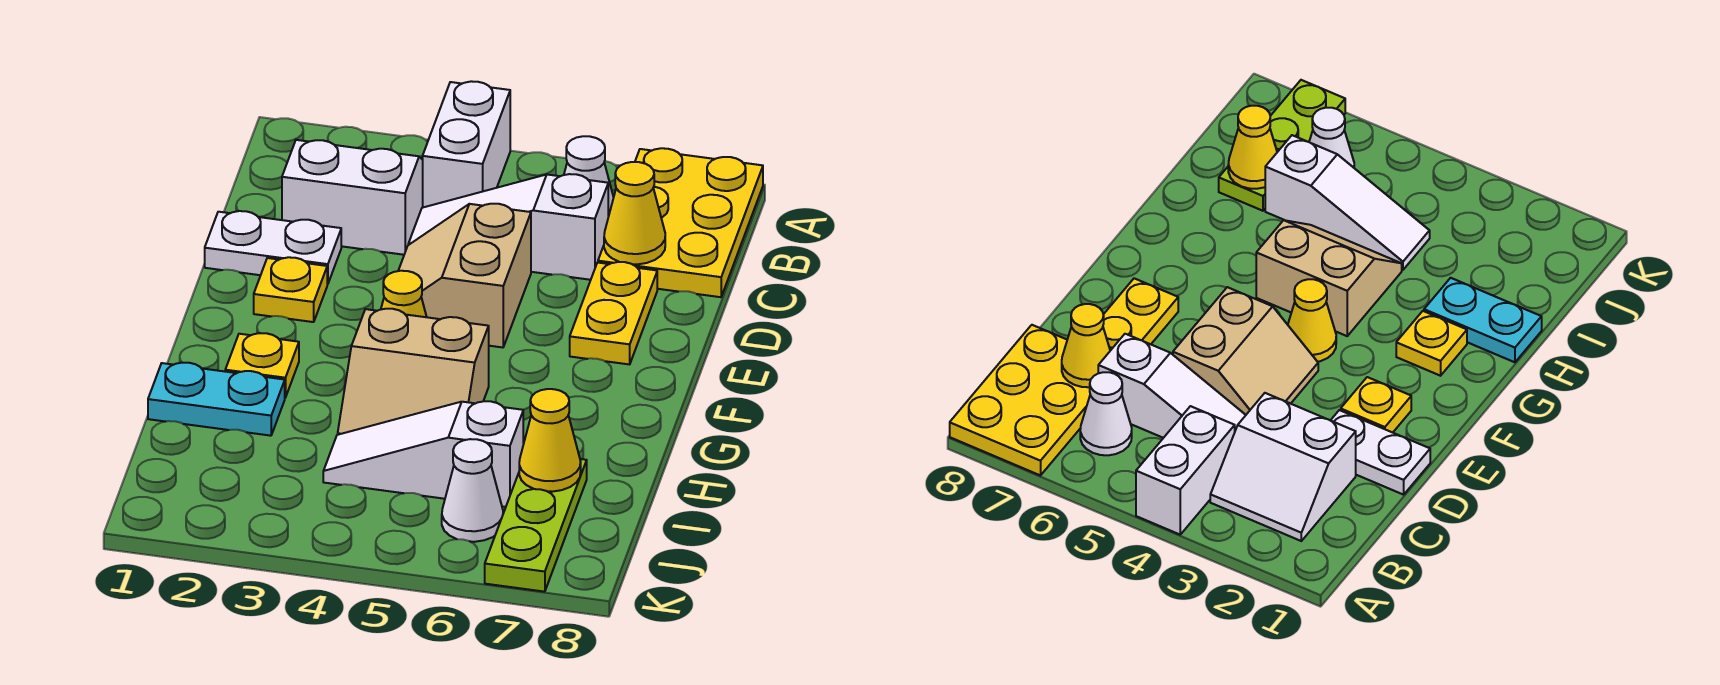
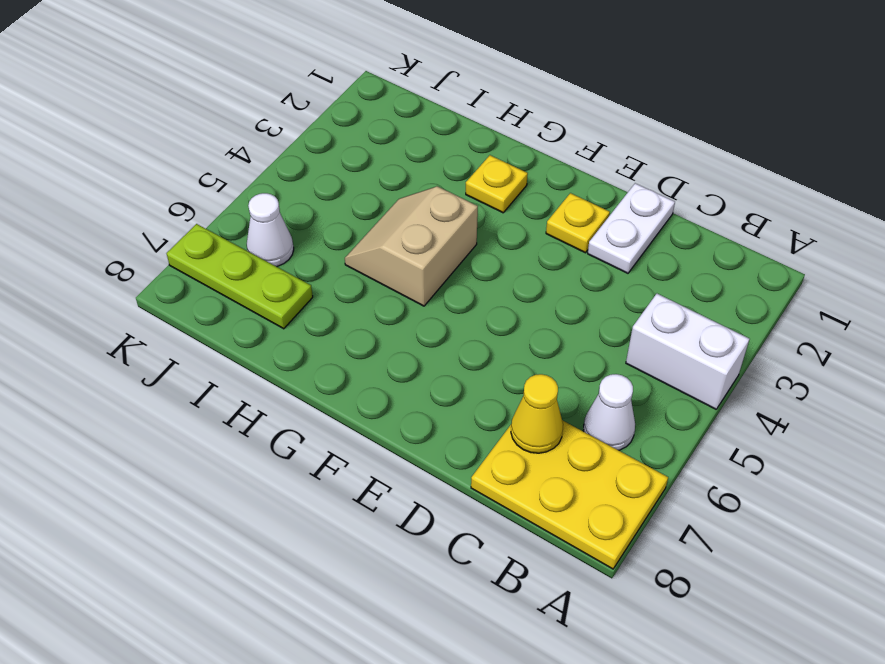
none -> white slope B2:C3 level 1 top C
none -> white slope C4:C6 level 1 top 6
none -> tan slope D4:E5 level 1 top 5

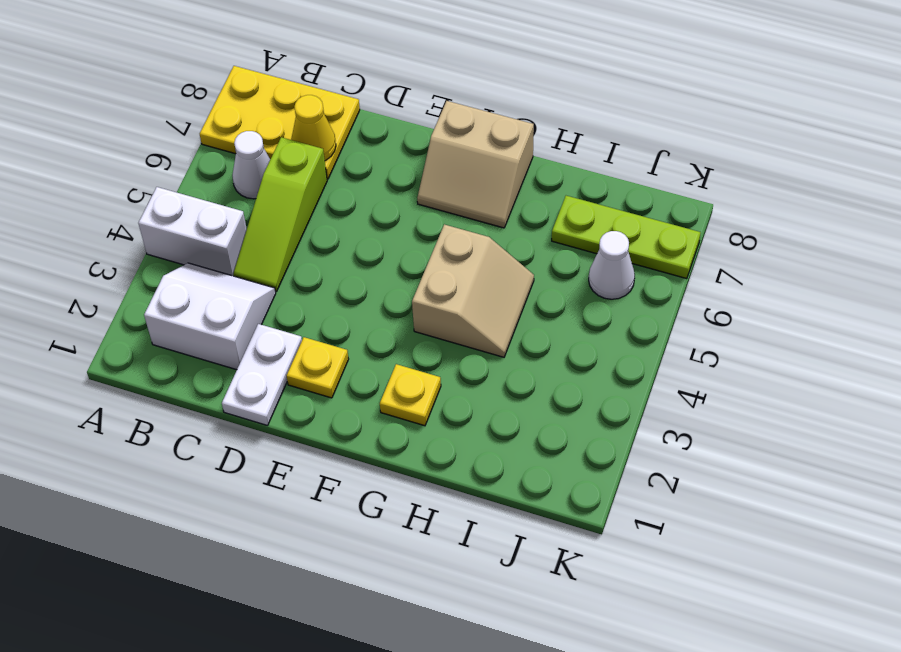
white slope B2:C3 level 1 top 2 -> white slope B2:C3 level 1 top C
lime slope C4:C6 level 1 top 6 -> white slope C4:C6 level 1 top 6
tan slope F7:G8 level 1 top 8 -> tan slope D4:E5 level 1 top 5
none -> yellow plate D7:E7 level 1
none -> yellow cone F4 level 1
none -> cyan plate H1:H2 level 1

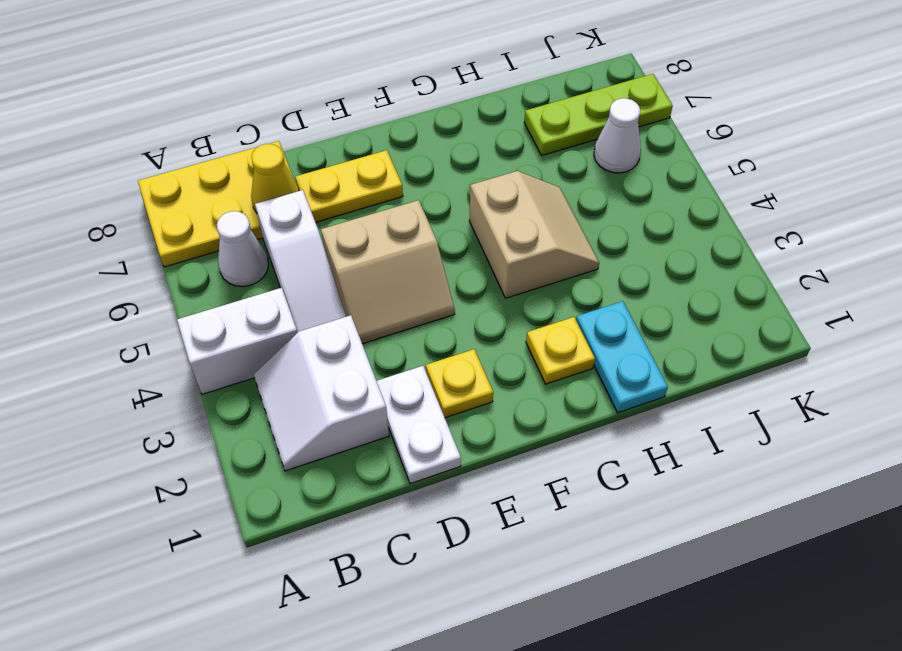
none -> yellow cone F4 level 1
none -> white slope I4:I6 level 1 top 6
none -> yellow cone I7 level 2

